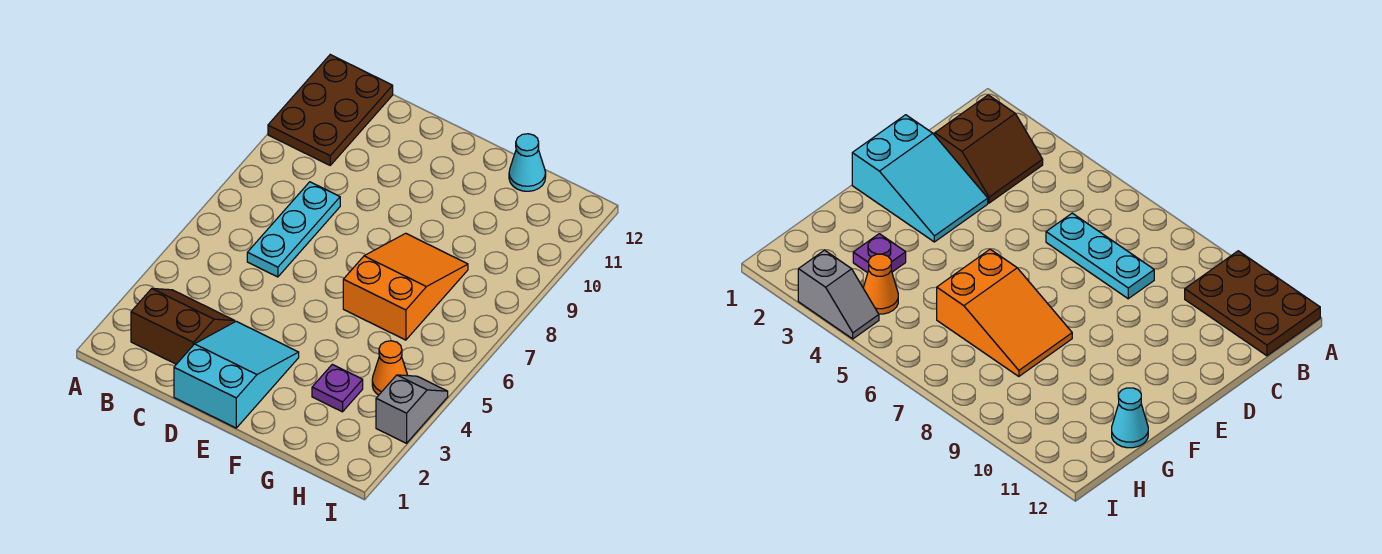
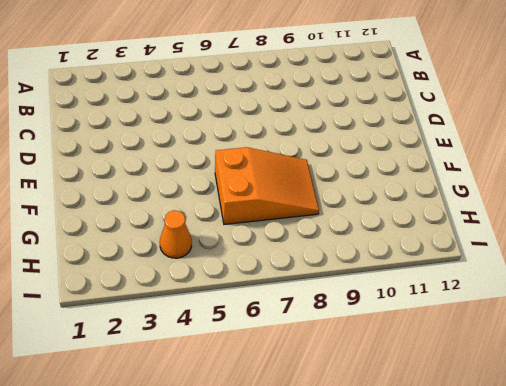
none -> brown plate A10:B12 level 1
none -> brown slope B2:C3 level 1 top 2

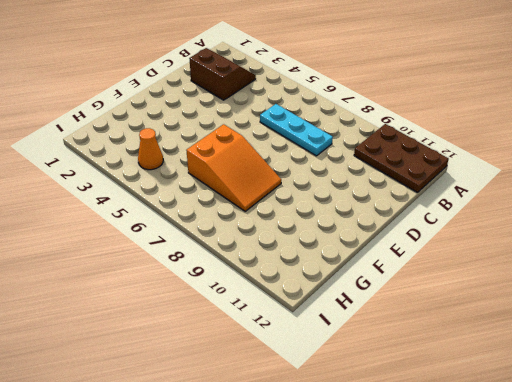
brown slope B2:C3 level 1 top C -> brown slope B2:C3 level 1 top 2
none -> cyan slope D1:E3 level 1 top 1
none -> purple plate G3 level 1

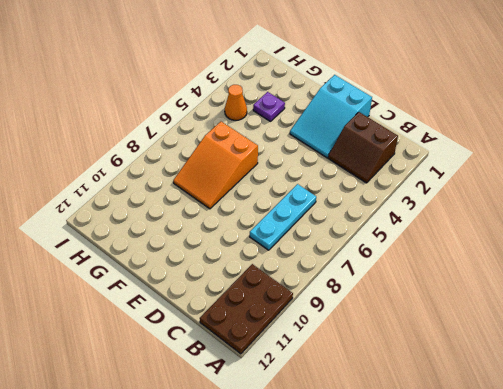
none -> cyan cone G12 level 1
none -> grey slope I3:I4 level 1 top 3

